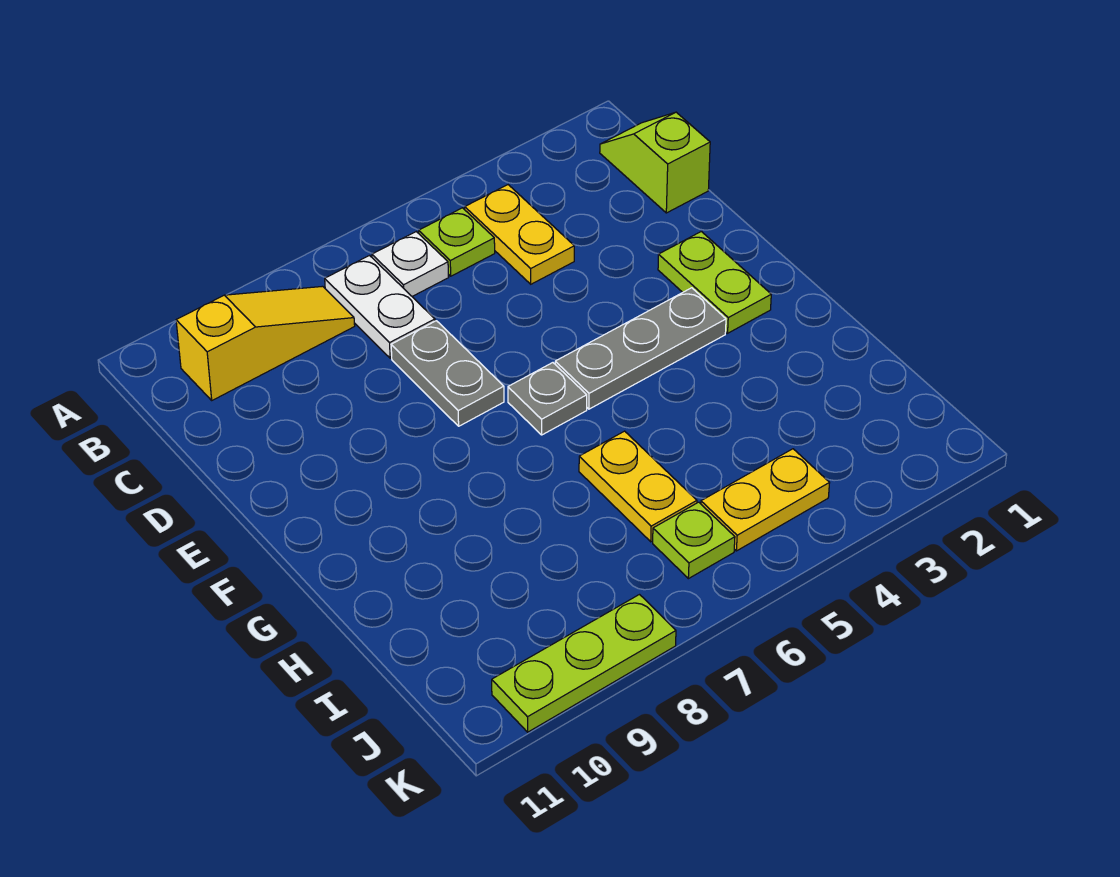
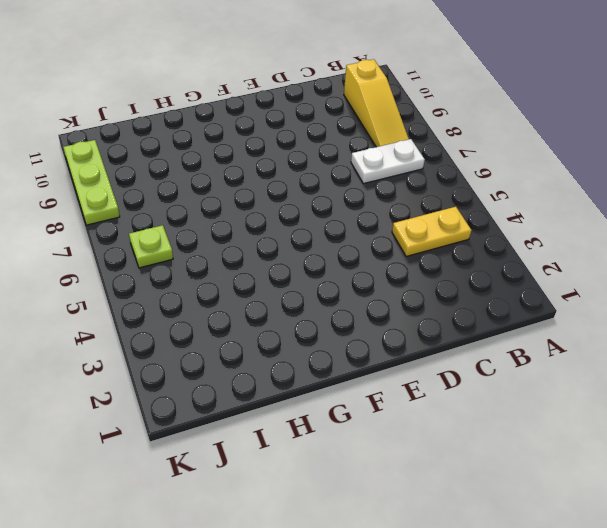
none -> lime slope B1:C1 level 1 top C
none -> lime plate B5 level 1
none -> white plate B6 level 1

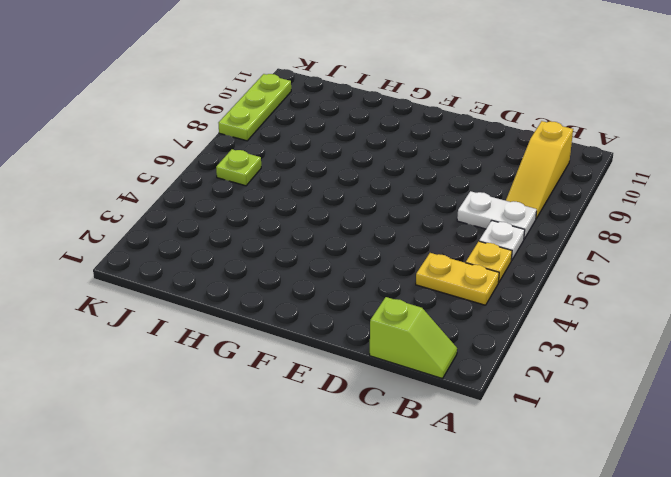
yellow plate B5 level 1 -> lime plate B5 level 1
none -> grey plate D7:E7 level 1
none -> lime plate E2:F2 level 1
none -> grey plate F3:F5 level 1

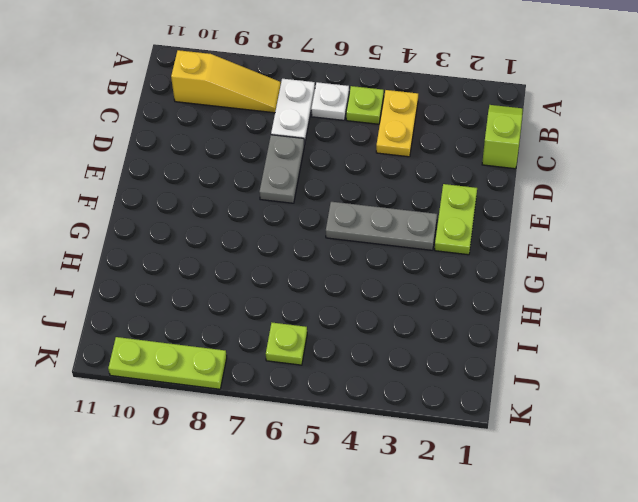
none -> grey plate F6 level 1
none -> yellow plate H6:I6 level 1
none -> yellow plate J4:J5 level 1

